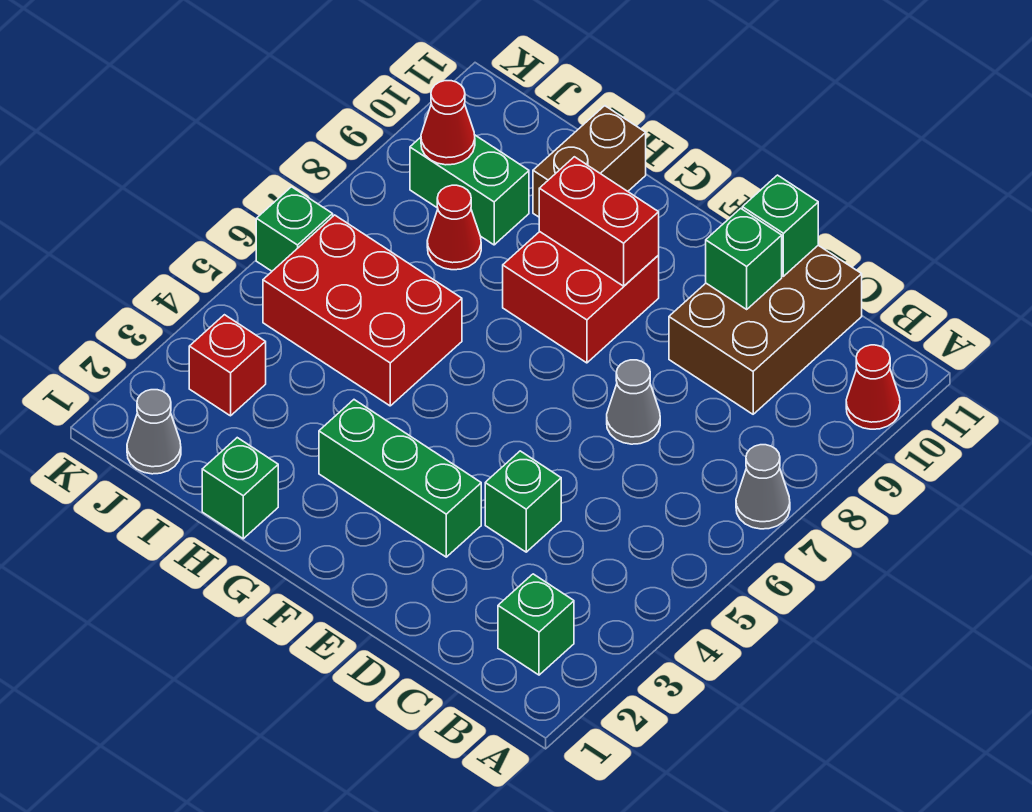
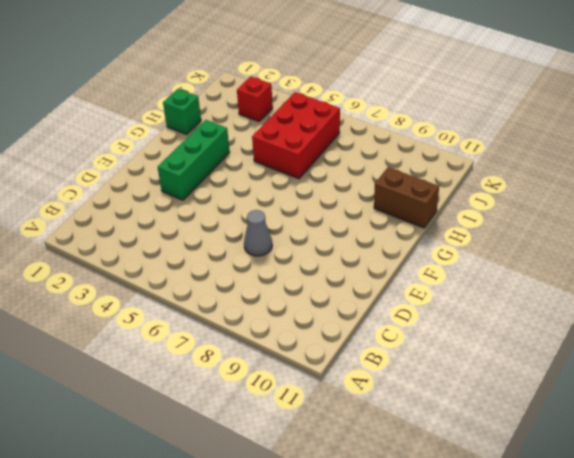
none -> grey cone A7 level 1
none -> red cone A10 level 1
none -> green brick B2 level 1

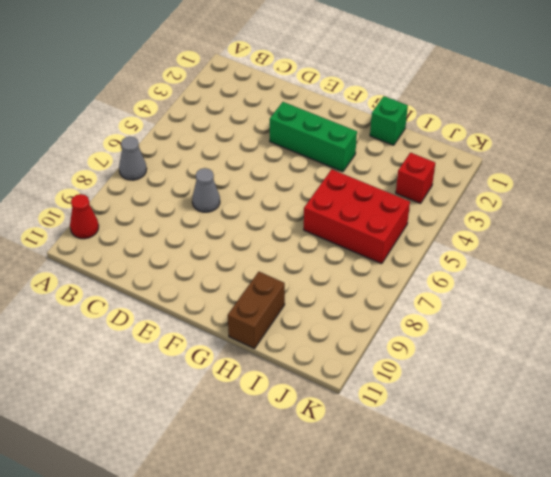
none -> green brick B2 level 1
none -> brown brick C9:D11 level 1
none -> green brick D4 level 1

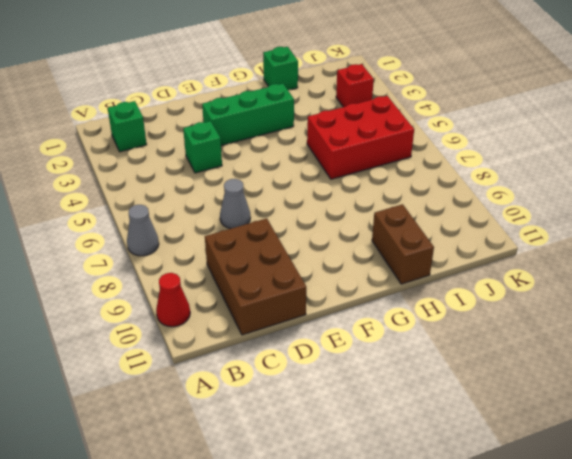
none -> red brick F8:G9 level 1
none -> red cone I8 level 1
none -> green brick I9:J9 level 1

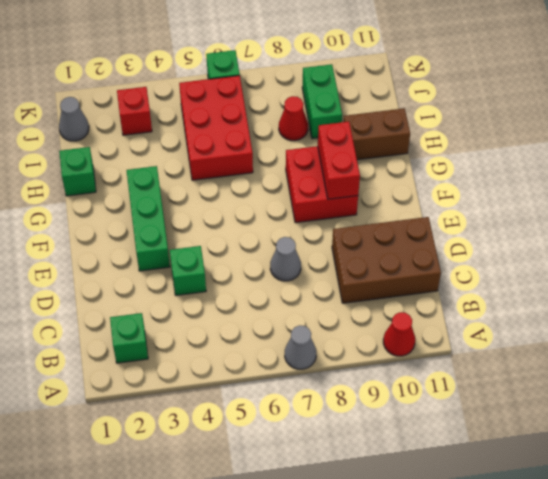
none -> green brick D10 level 2
none -> green brick D11 level 2
none -> red cone J9 level 2

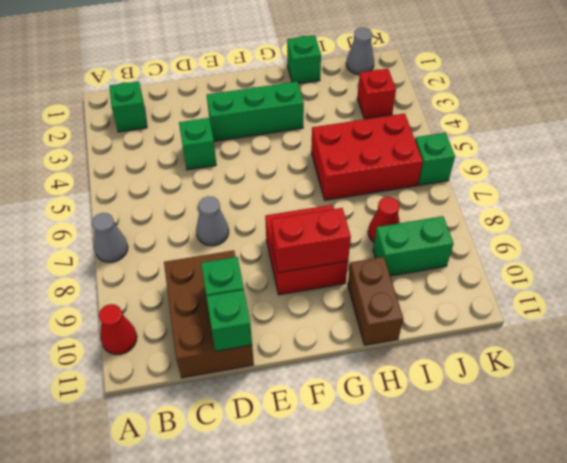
none -> red cone J9 level 2

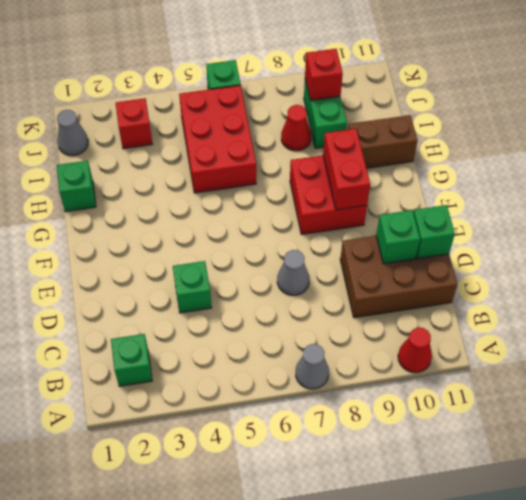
red brick J9 level 2 -> red cone J9 level 2
none -> green brick E3:G3 level 1

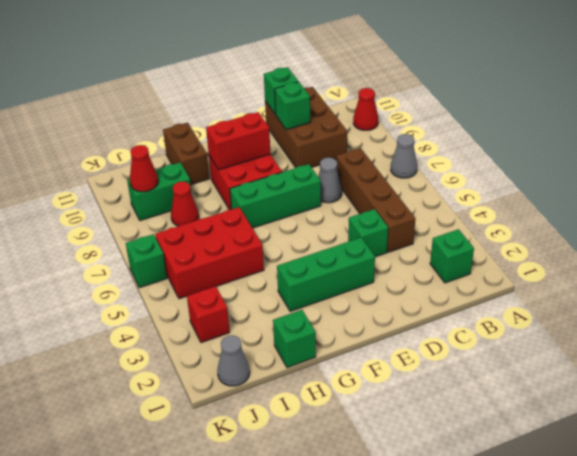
brown brick C4:C7 level 1 -> none
green brick E7:G7 level 1 -> none

